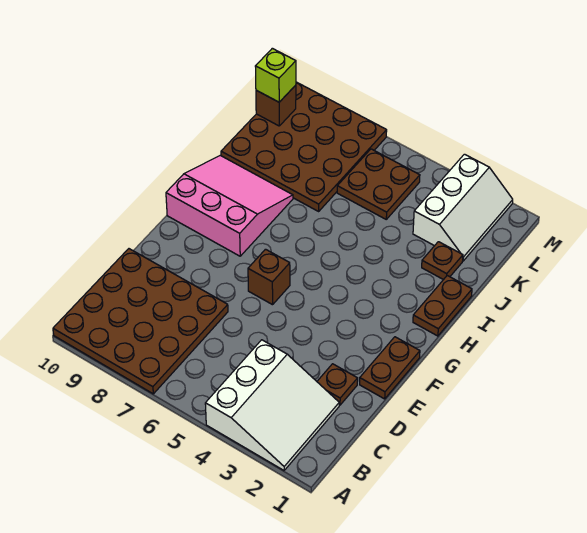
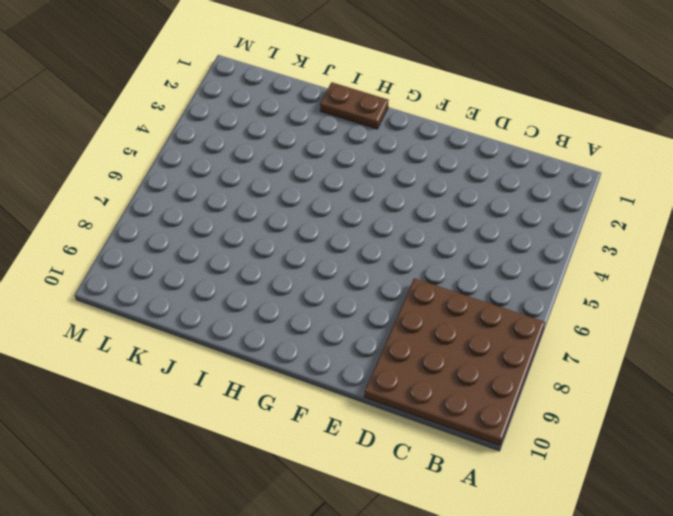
none -> white slope A2:C4 level 1 top 4
none -> brown plate D2 level 1
none -> brown plate E1:F1 level 1

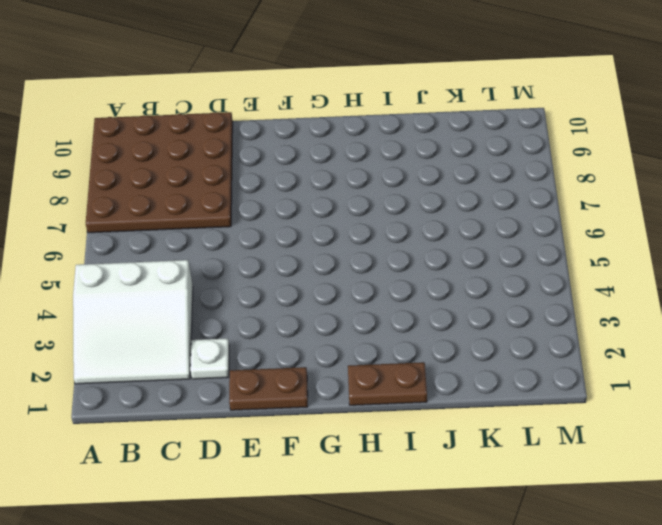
white plate D2 level 1 -> brown plate D2 level 1
none -> brown brick F6 level 1
none -> pink slope G8:I10 level 1 top G
none -> brown plate J2 level 1

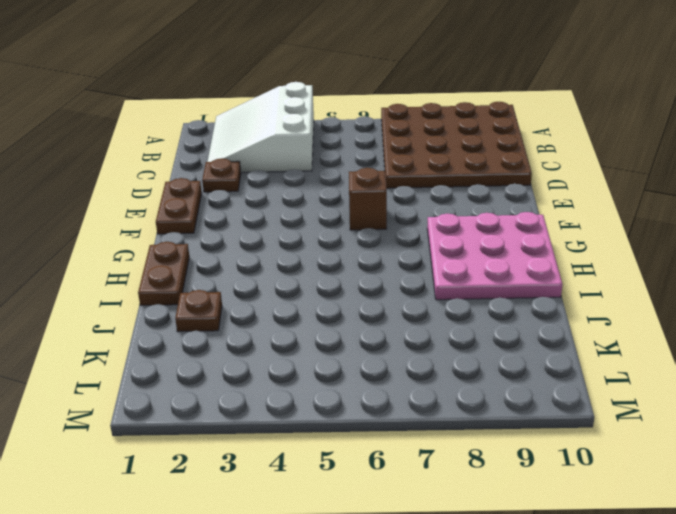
pink plate G8:I10 level 1 -> pink slope G8:I10 level 1 top G
none -> brown plate J7:M10 level 1
none -> white slope K2:M3 level 1 top 3
none -> brown plate K5:L6 level 1

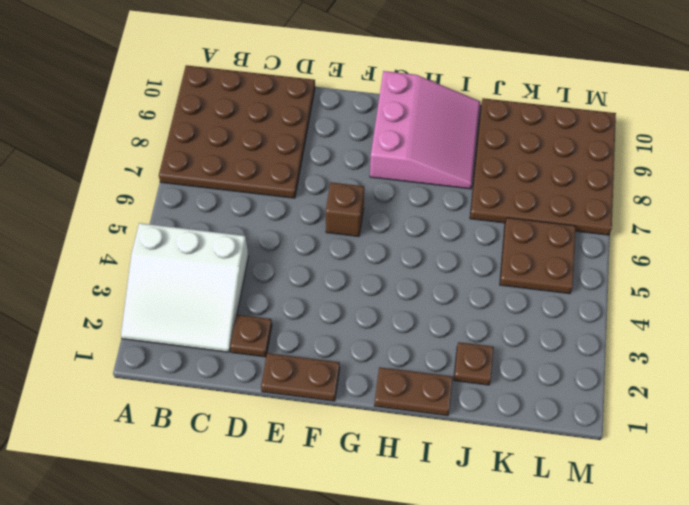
none -> white slope K2:M3 level 1 top 3
none -> brown brick L10 level 2
none -> lime brick L10 level 3

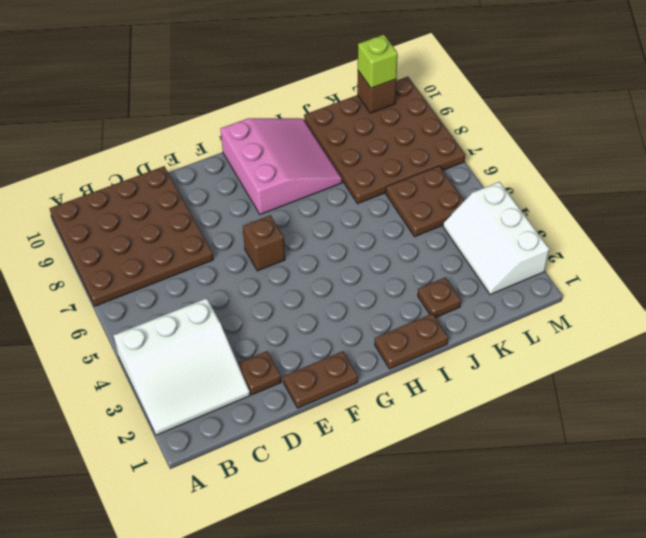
white slope L2:M4 level 1 top M -> white slope K2:M3 level 1 top 3

